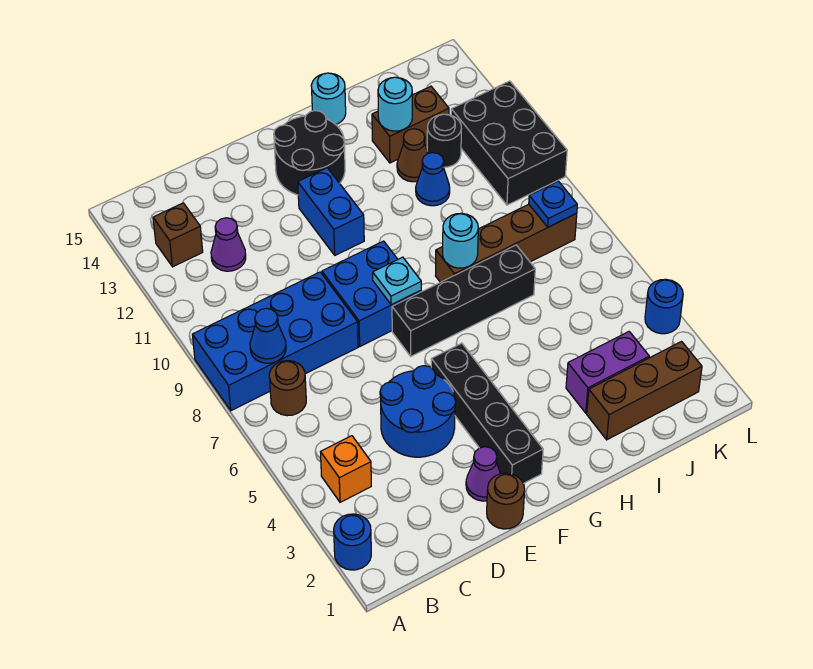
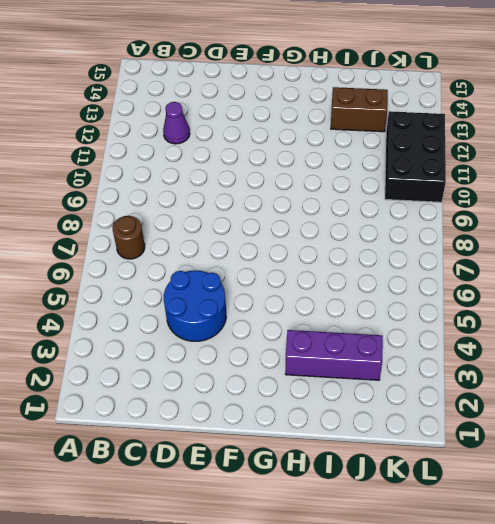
purple brick H3:J3 level 1 -> purple brick I3:J3 level 1
none -> blue round brick A2 level 1
none -> blue brick A8:D9 level 1
none -> orange brick B4 level 1

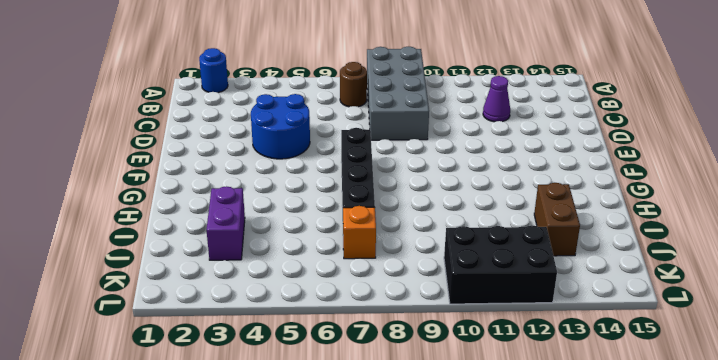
grey brick A8:D9 level 1 -> blue brick A8:D9 level 1
orange brick J7 level 1 -> orange brick B4 level 1
none -> brown brick B13 level 1
none -> brown round brick E1 level 1
none -> purple cone E2 level 1

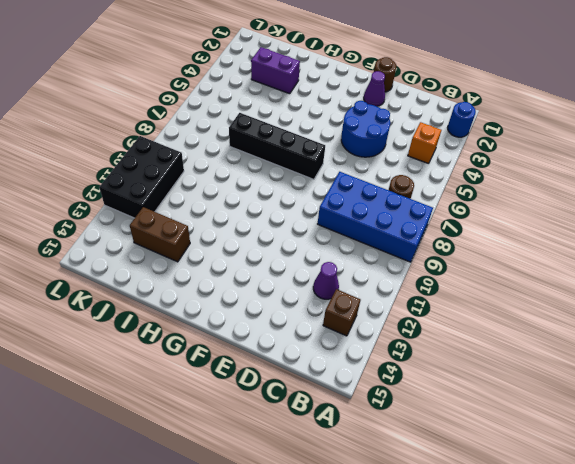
none -> blue brick E8:F9 level 1
none -> black brick F2:F5 level 1
none -> blue brick F11:F12 level 1

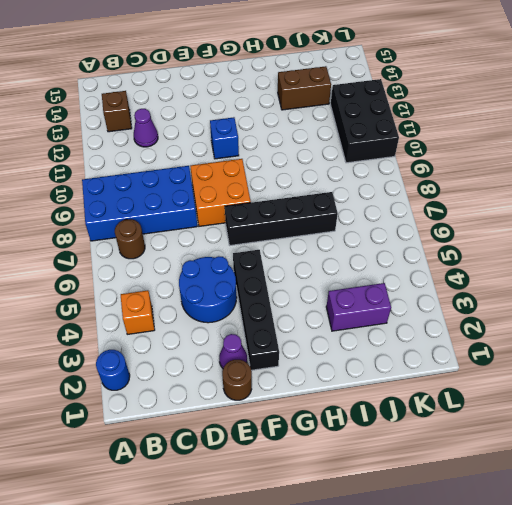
orange brick E8:F9 level 1 -> blue brick E8:F9 level 1
blue brick F11 level 1 -> blue brick F11:F12 level 1
none -> black round brick F13:G14 level 1
none -> brown brick H8:K8 level 1
none -> cyan round brick H15 level 1

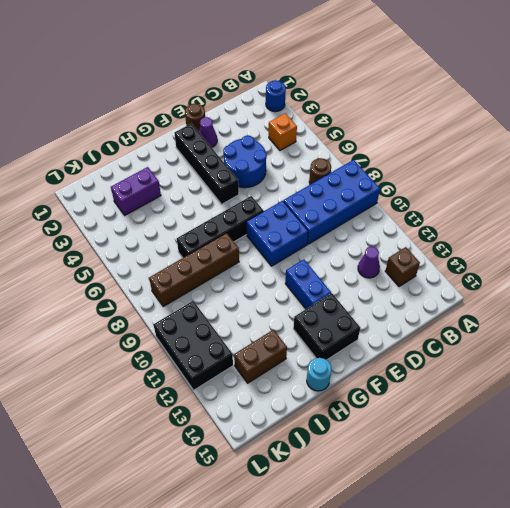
black brick F13:G14 level 1 -> black round brick F13:G14 level 1
none -> brown brick I2:K2 level 1
none -> blue cone I11 level 1
none -> brown cone I12 level 1

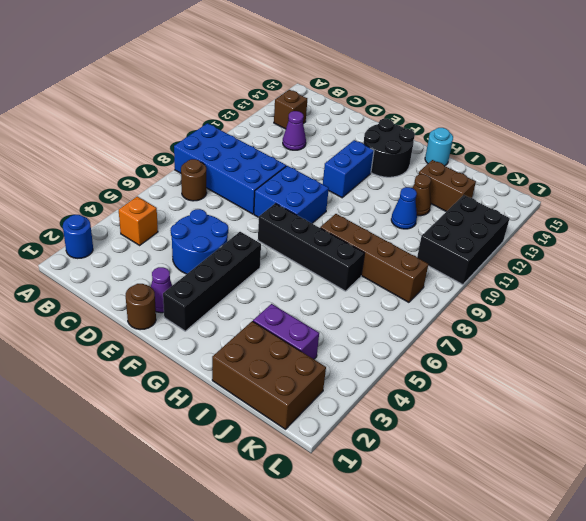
brown brick I1:K2 level 1 -> brown brick I2:K2 level 1
none -> black round brick J12 level 1
none -> blue round brick L4 level 1
none -> blue cone B8 level 2

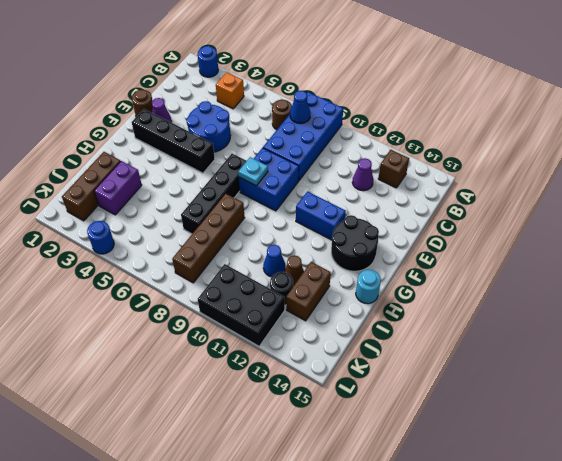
none -> cyan round brick H8 level 2
none -> cyan round brick I13 level 2
none -> blue plate K8 level 2

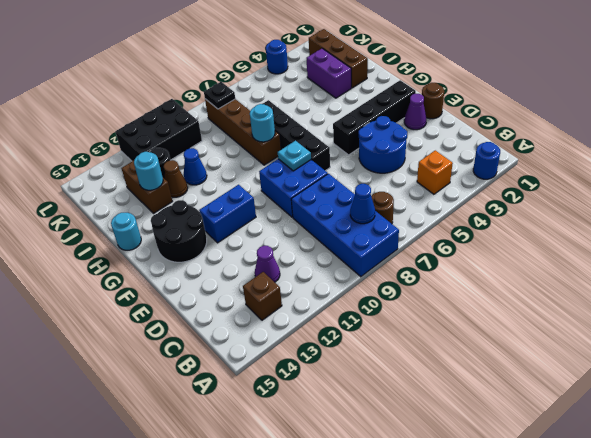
black plate K8 level 2 -> blue plate K8 level 2

